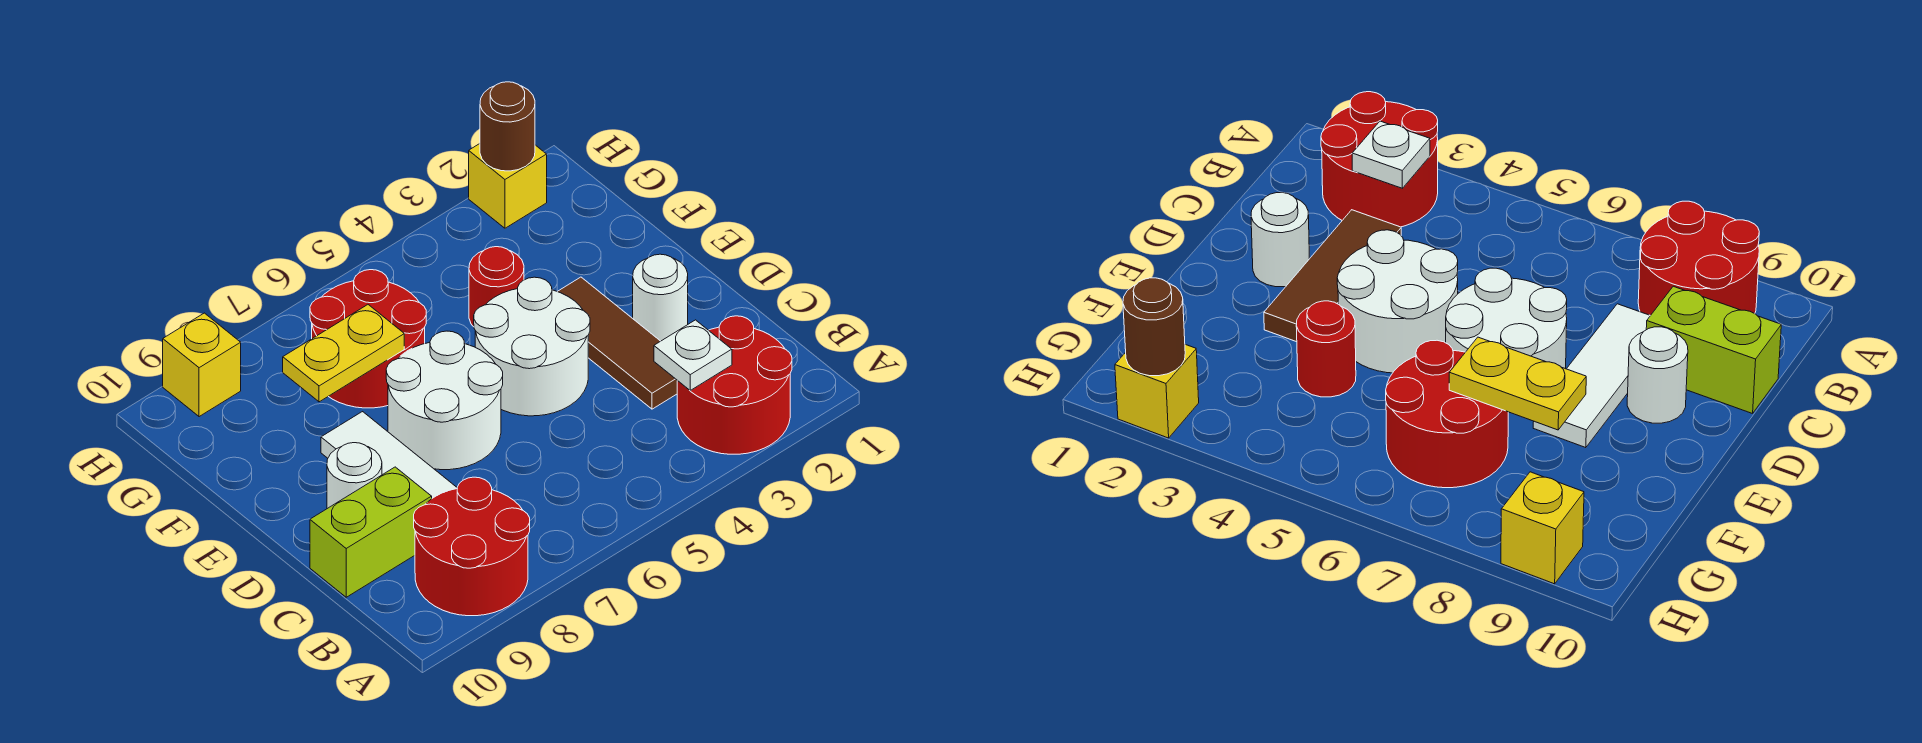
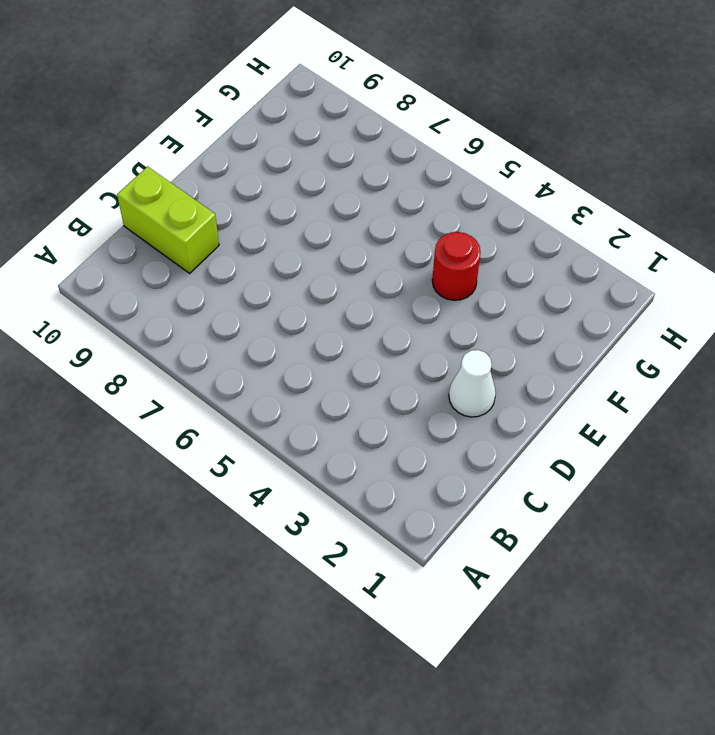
white cone D2 level 1 -> white round brick D2 level 1
none -> red round brick A2:B3 level 1
none -> red round brick A8:B9 level 1
none -> brown tile C3:E3 level 1

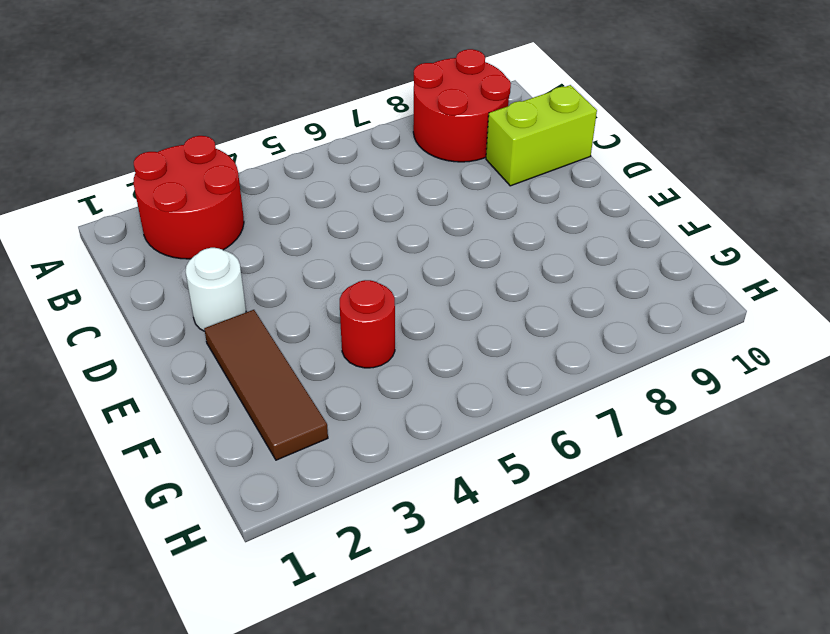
brown tile E2:G2 level 1 -> brown tile C3:E3 level 1
none -> white tile C8:E8 level 1
none -> white round brick D4:E5 level 1
none -> white round brick D6:E7 level 1

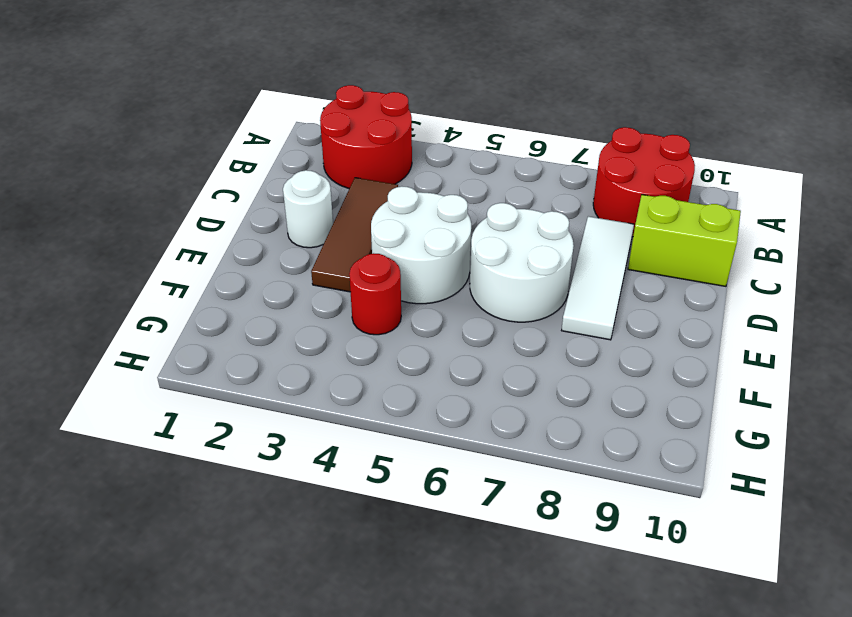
none -> white round brick D9 level 1
none -> red round brick F6:G7 level 1
none -> yellow brick H2 level 1

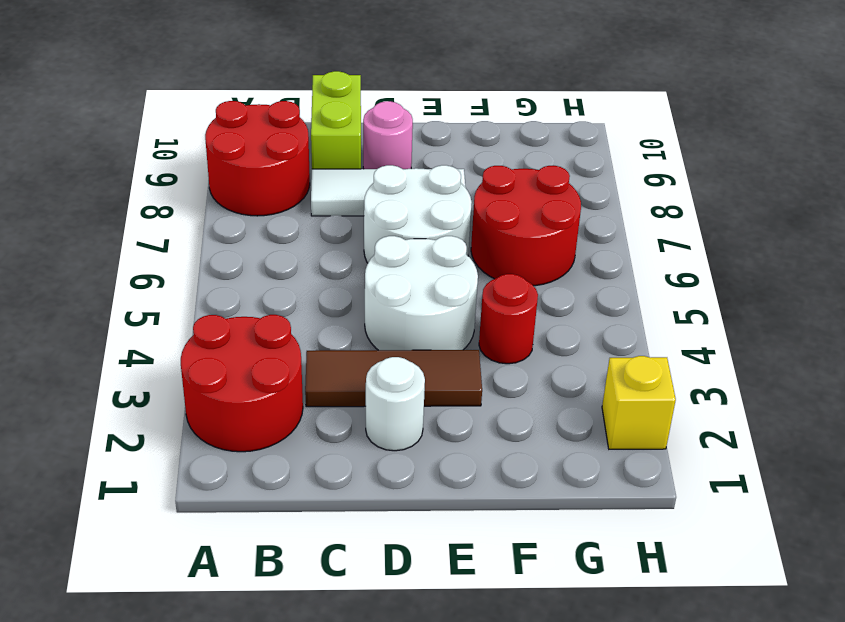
pink round brick D9 level 1 -> white round brick D9 level 1
none -> yellow brick H9 level 1
none -> white plate B3 level 2
none -> yellow plate F7:F8 level 2

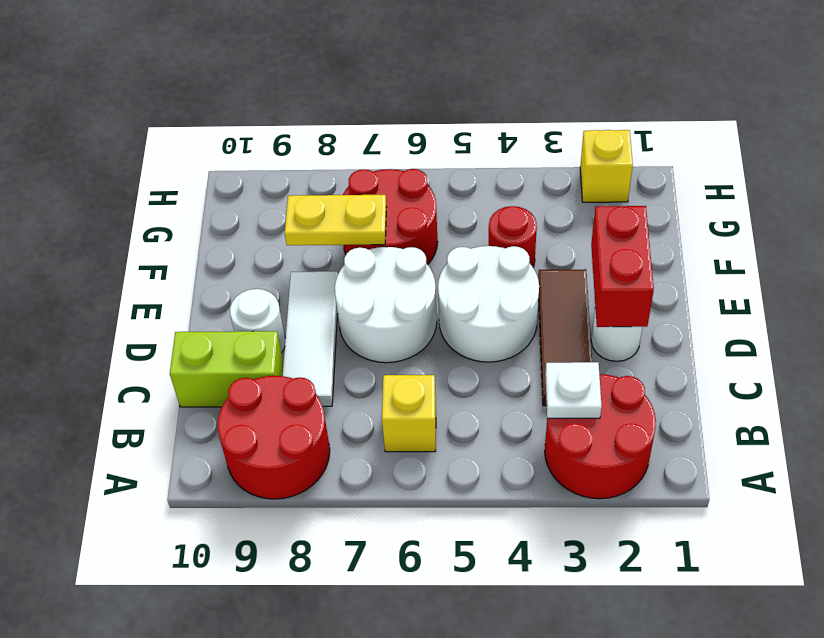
yellow brick B6 level 1 -> yellow brick H9 level 1
red brick D2:E2 level 2 -> none
none -> brown round brick H2 level 2

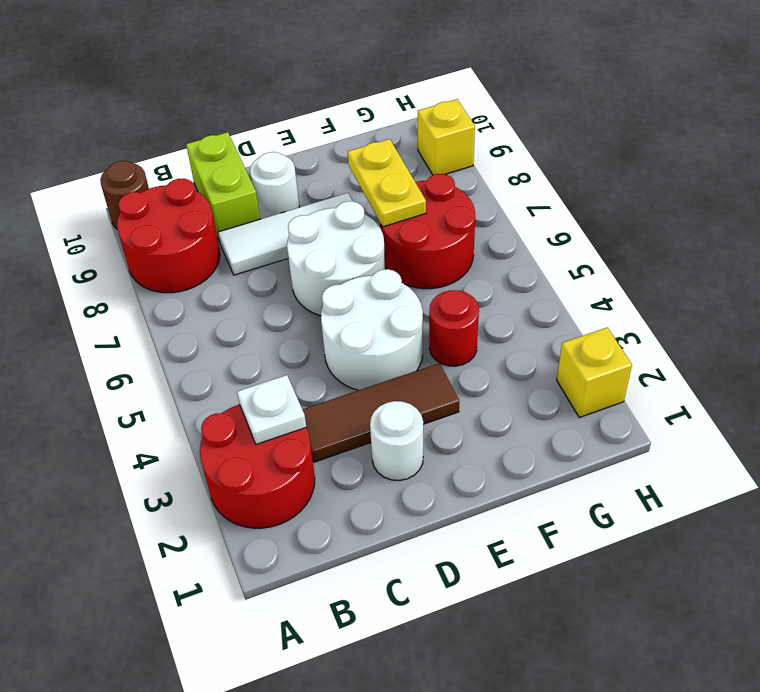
brown round brick A10 level 1 -> brown round brick H2 level 2

